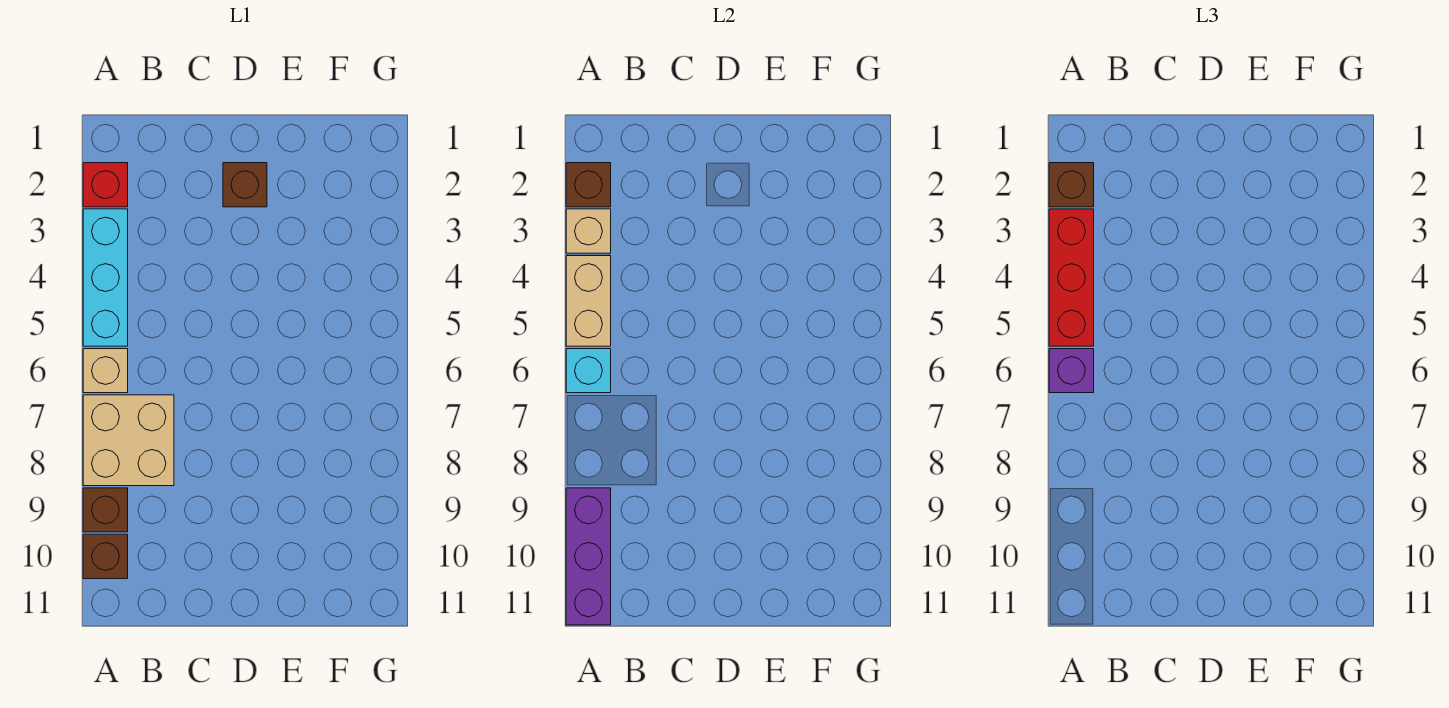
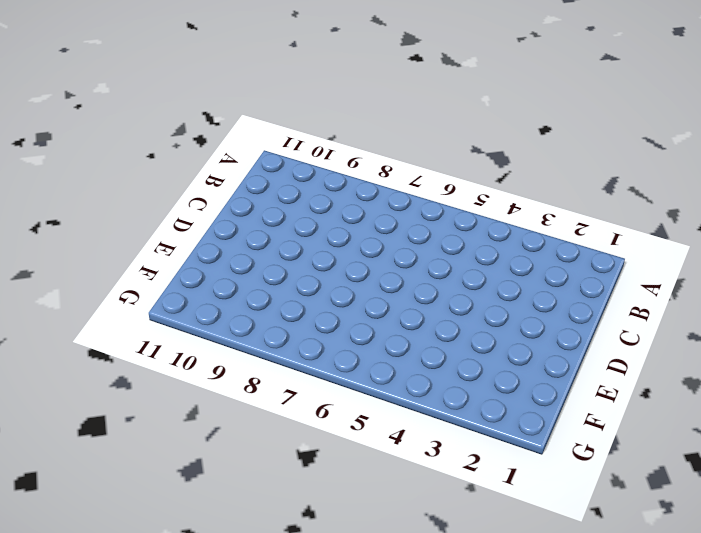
none -> red brick A2 level 1
none -> cyan brick A3:A5 level 1
none -> tan brick A6 level 1

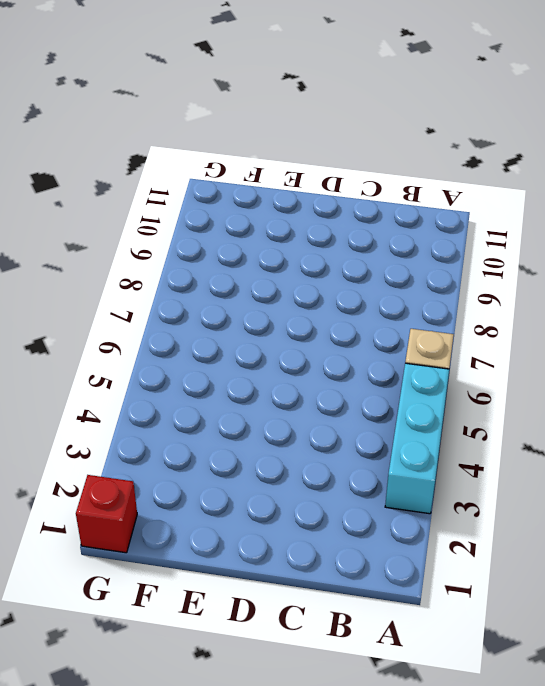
red brick G1 level 1 -> red brick A2 level 1
none -> tan brick A7:B8 level 1
none -> brown brick A9 level 1
none -> brown brick A10 level 1

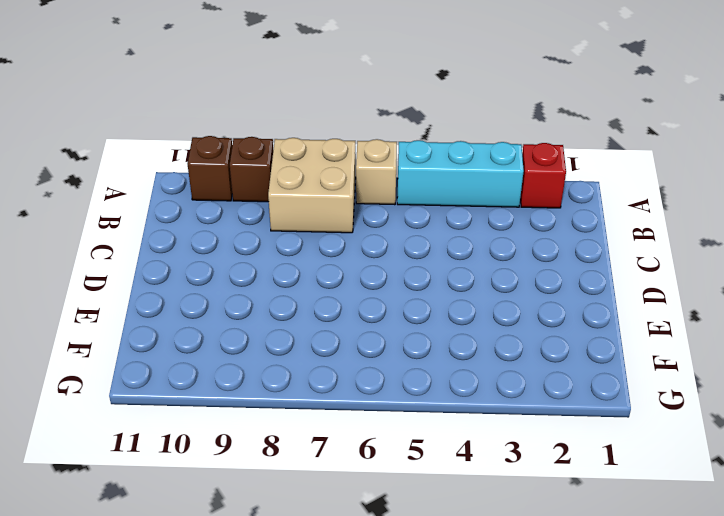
none -> brown brick D2 level 1
none -> brown brick A2 level 2
none -> tan brick A3 level 2

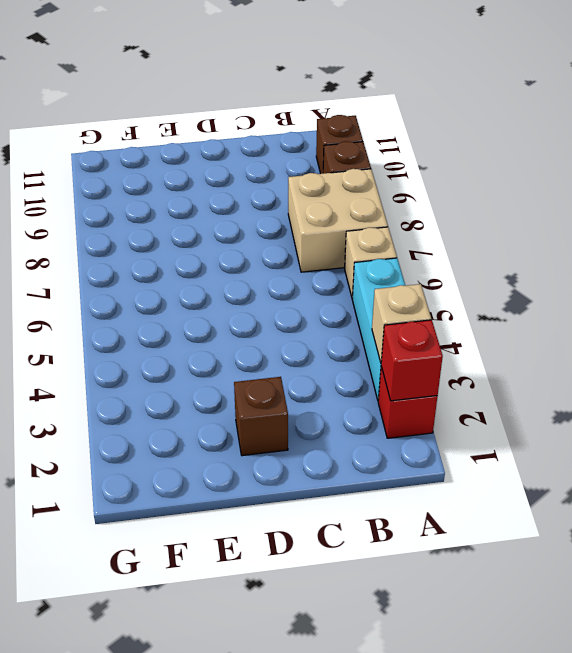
red brick A2 level 2 -> brown brick A2 level 2
none -> tan brick A4:A5 level 2
none -> cyan brick A6 level 2
none -> purple brick A9:A11 level 2

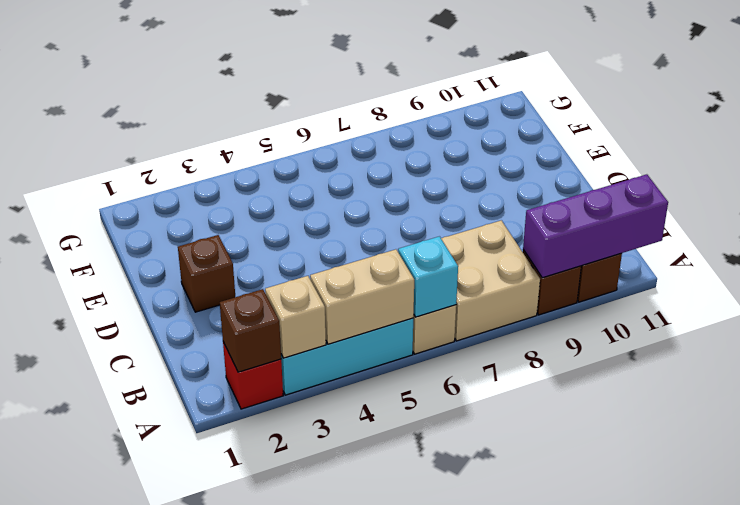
none -> brown brick A2 level 3
none -> red brick A3:A5 level 3
none -> purple brick A6 level 3

